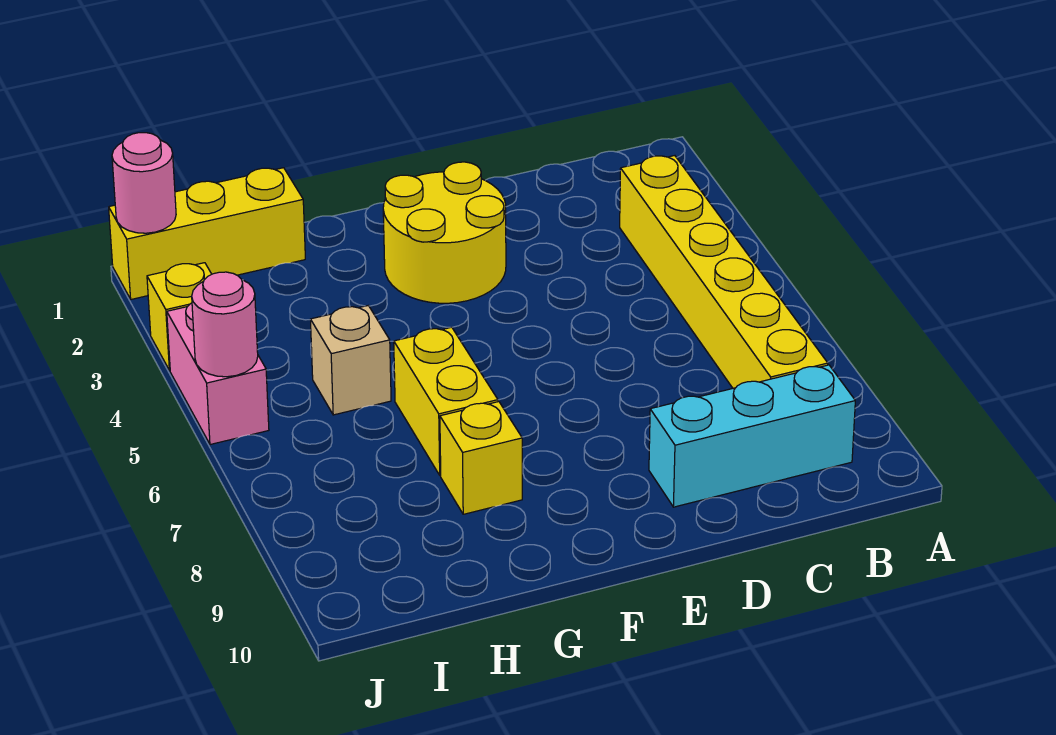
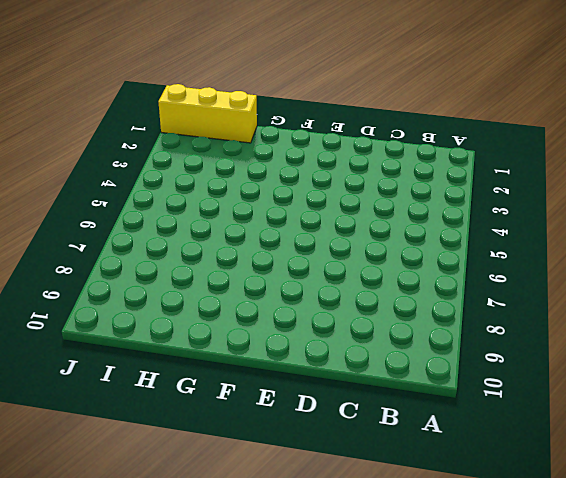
none -> yellow brick B3:B8 level 1
none -> cyan brick B9:D9 level 1

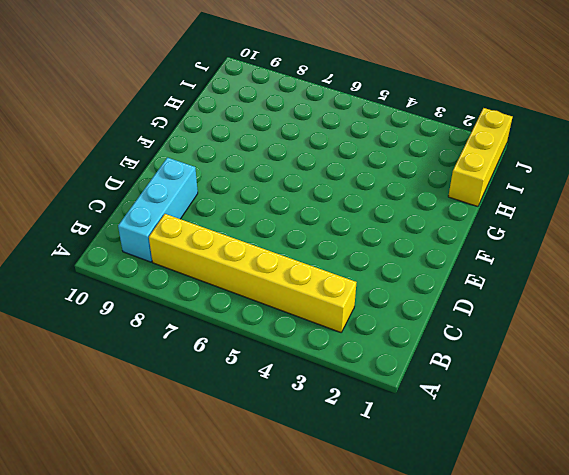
none -> yellow round brick E2:F3 level 1
none -> yellow brick G6:G7 level 1

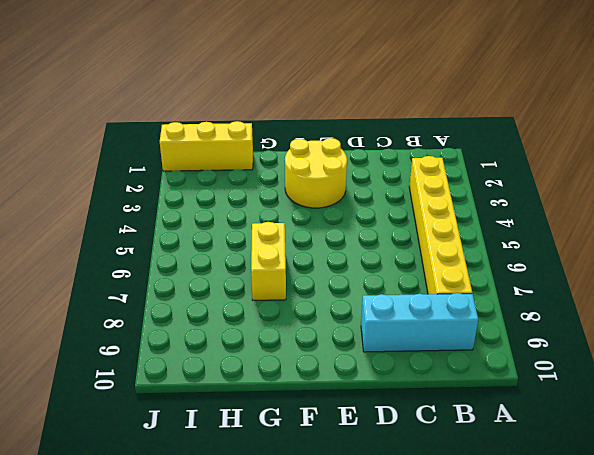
none -> yellow brick G8 level 1
none -> tan brick H5 level 1

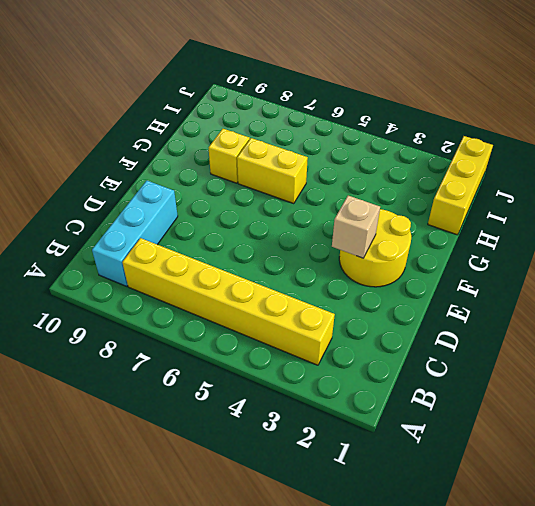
tan brick E3 level 2 -> tan brick H5 level 1
none -> yellow brick J3 level 1
none -> pink brick J4:J5 level 1

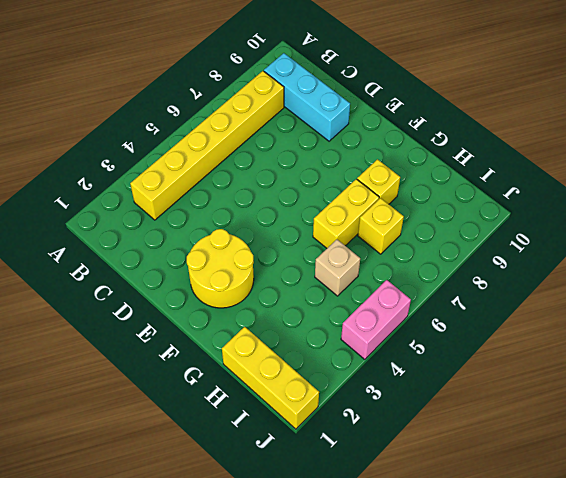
yellow brick H7 level 1 -> yellow brick J3 level 1
none -> pink round brick J1 level 2
none -> pink round brick J5 level 2

